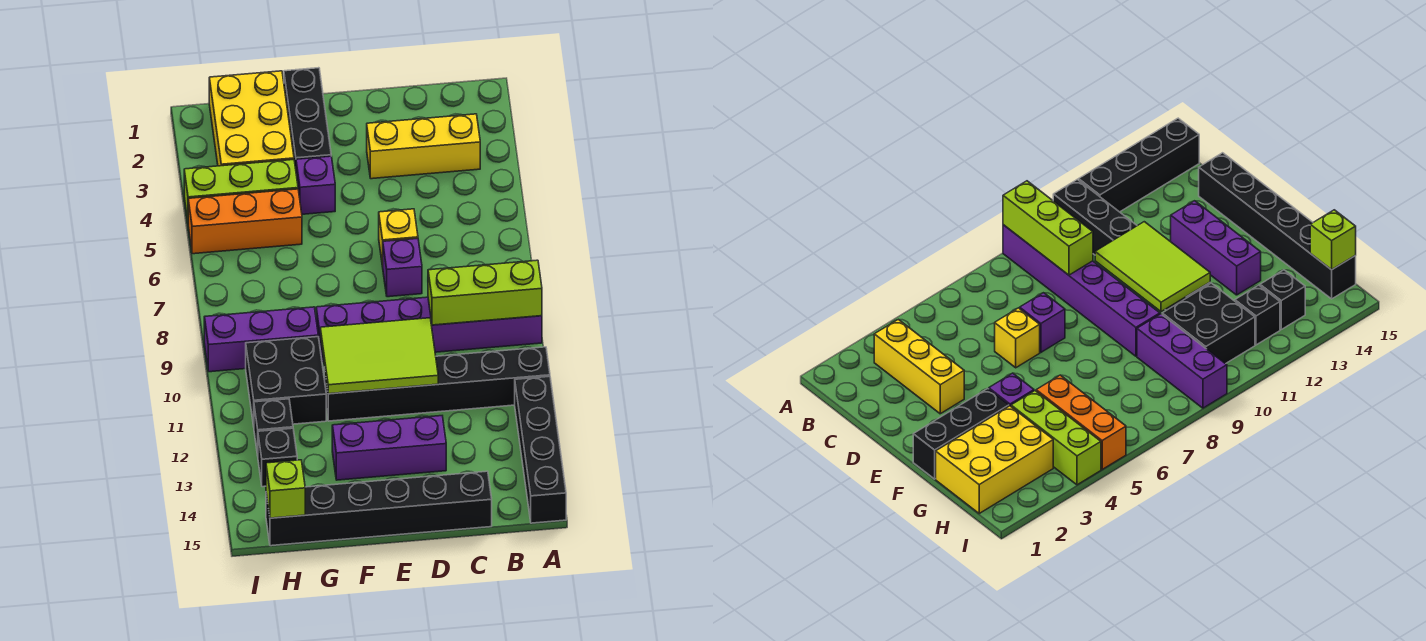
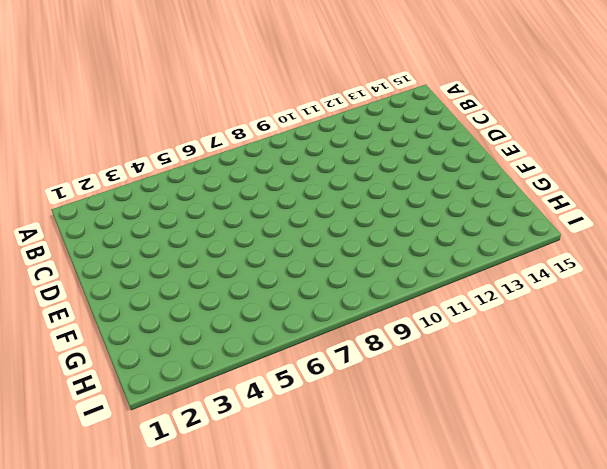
none -> purple brick A9:F9 level 1
none -> black brick A11:F11 level 1
none -> black brick A12:A15 level 1

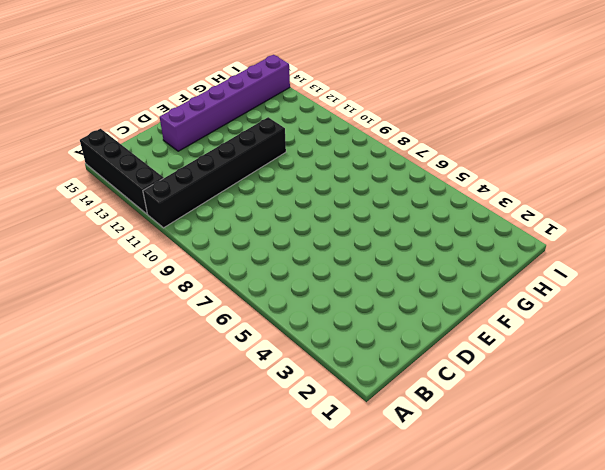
purple brick D14:I14 level 1 -> purple brick A9:F9 level 1
none -> yellow brick B3:D3 level 1
none -> black brick C15:H15 level 1
none -> yellow brick D6 level 1

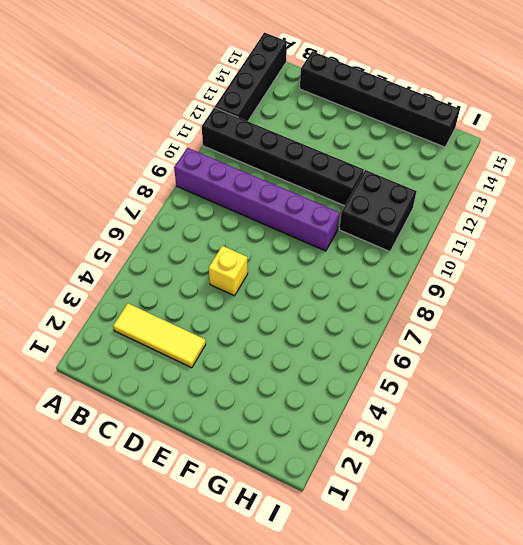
yellow tile B3:D3 level 1 -> yellow brick B3:D3 level 1
none -> purple brick D7 level 1
none -> purple brick D13:F13 level 1
none -> black brick F1:F3 level 1

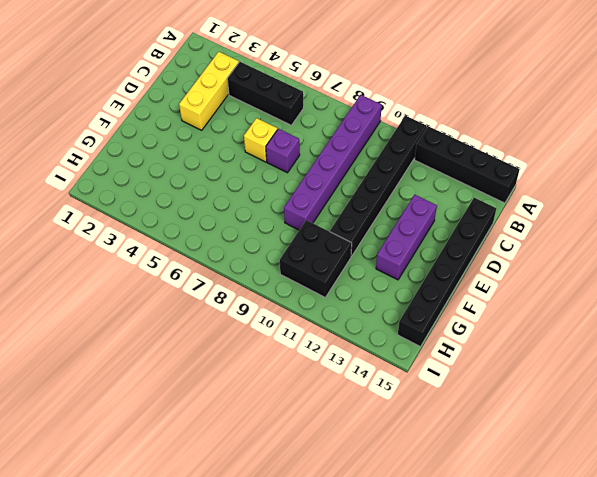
black brick B4:B6 level 1 -> black brick F1:F3 level 1
none -> purple brick F4 level 1
none -> yellow brick G1:H3 level 1
none -> lime brick G4:I4 level 1

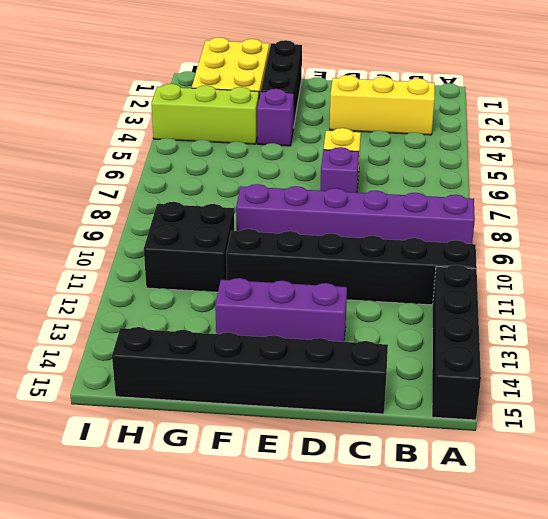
none -> orange brick G5:I5 level 1
none -> purple brick G9:I9 level 1
none -> black brick H12 level 1

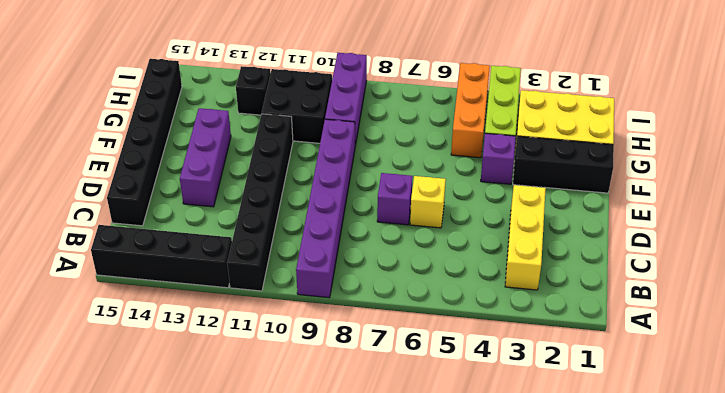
none -> black brick H13 level 1
none -> lime brick A9:C9 level 2
none -> lime tile D10:F11 level 2

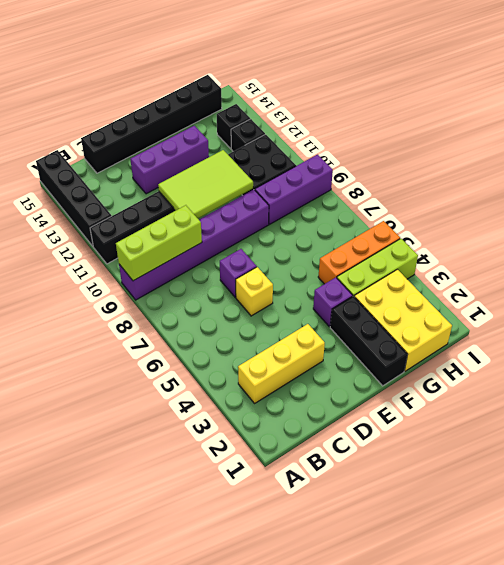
none -> lime brick H15 level 2

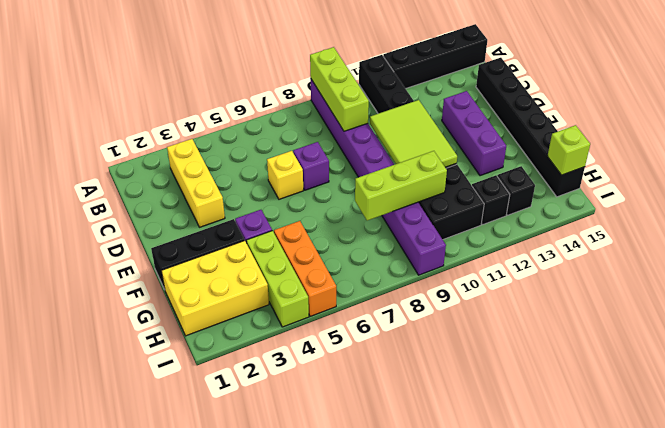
lime brick G8:G10 level 2 -> none

